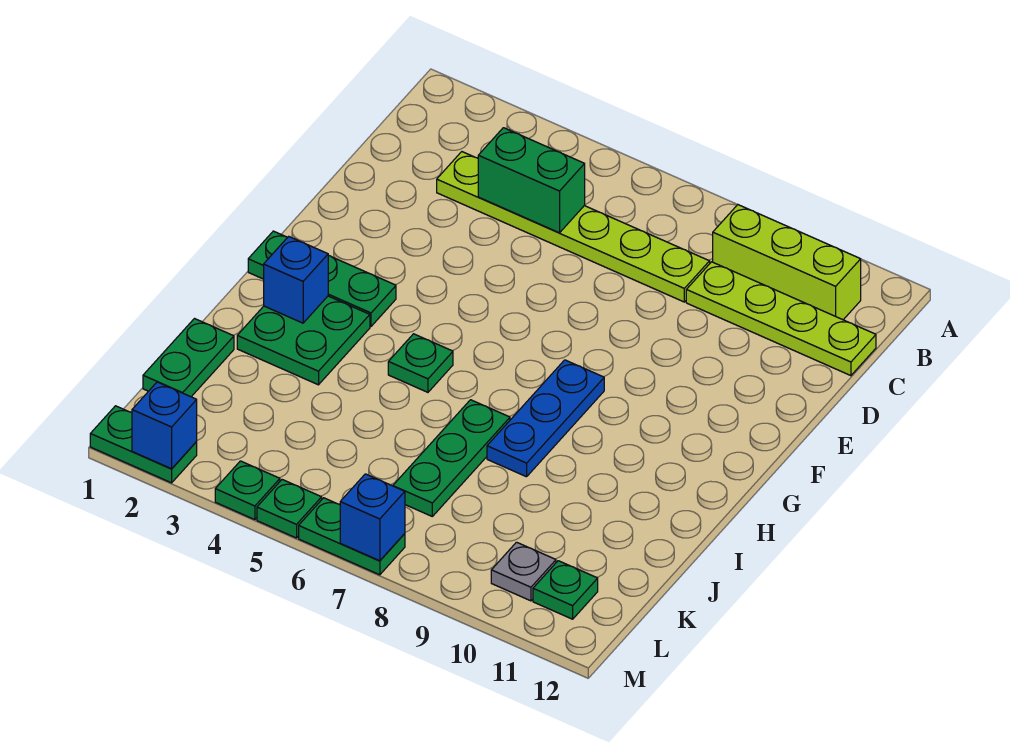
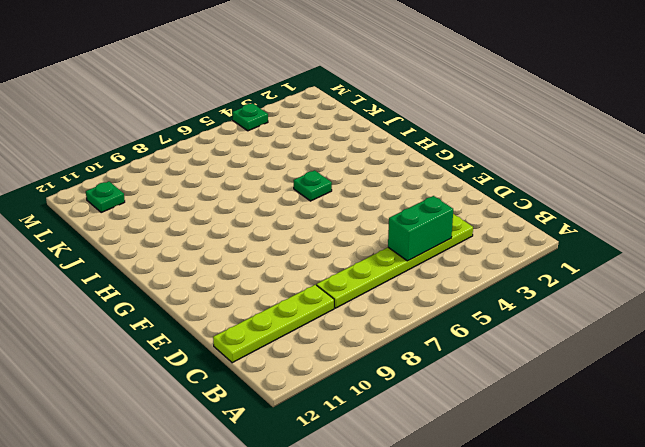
none -> lime brick B9:B11 level 1
none -> green plate G1:G3 level 1
none -> blue plate G8:I8 level 1

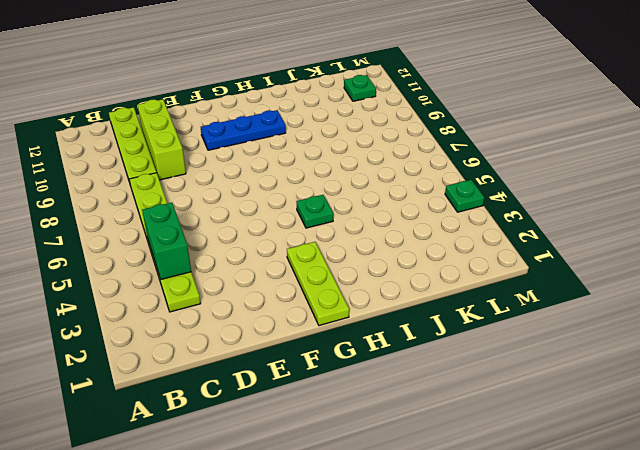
lime brick D9:D11 level 1 -> lime brick B9:B11 level 1
blue plate F10:H10 level 1 -> blue plate G8:I8 level 1
lime plate G1:G3 level 1 -> green plate G1:G3 level 1
none -> green plate H2:I3 level 1
none -> green plate I7:K7 level 1
none -> green plate J1:K1 level 1

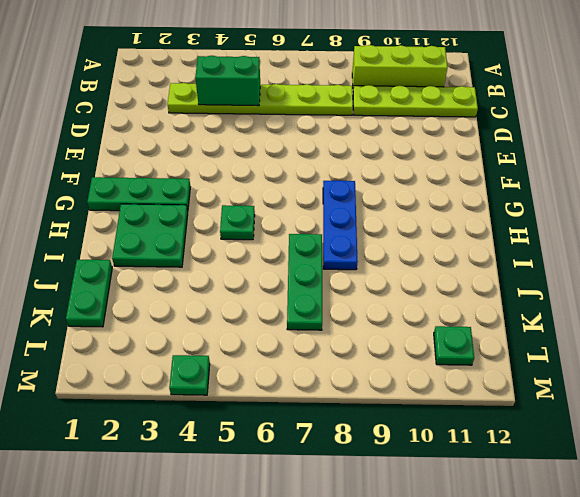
none -> grey plate L10 level 1
none -> green plate M1:M2 level 1
none -> green plate M5 level 1

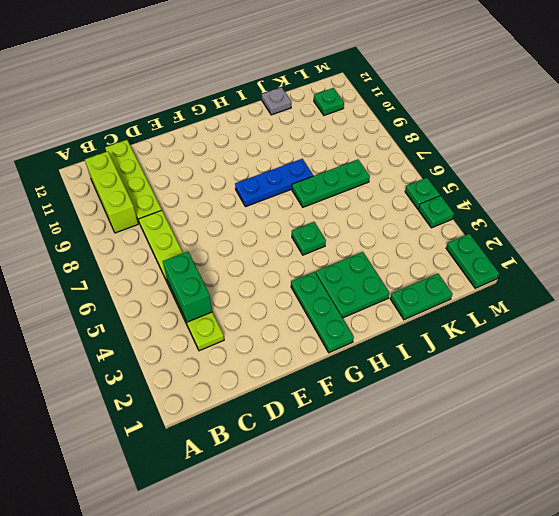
grey plate J12 level 1 -> grey plate L10 level 1
none -> green plate M6:M7 level 1
none -> blue brick H2 level 2
none -> blue brick M2 level 2

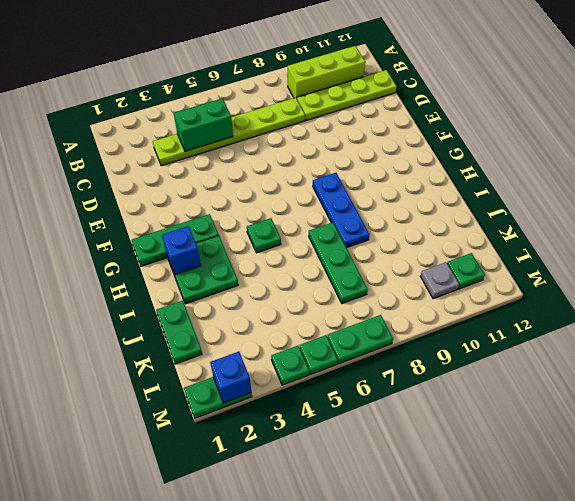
none -> blue brick M7 level 2

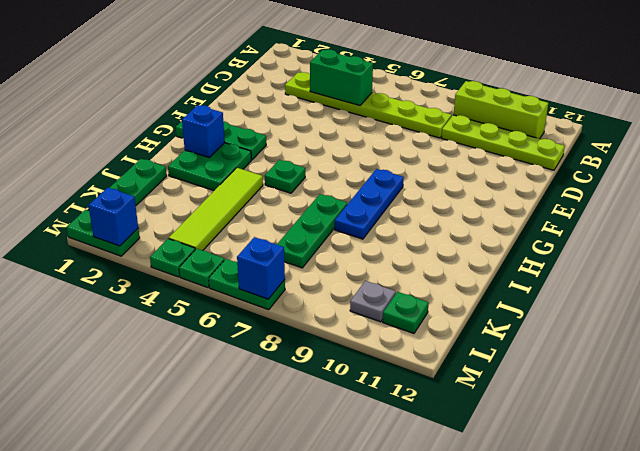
lime tile I4:L4 level 1 -> none

